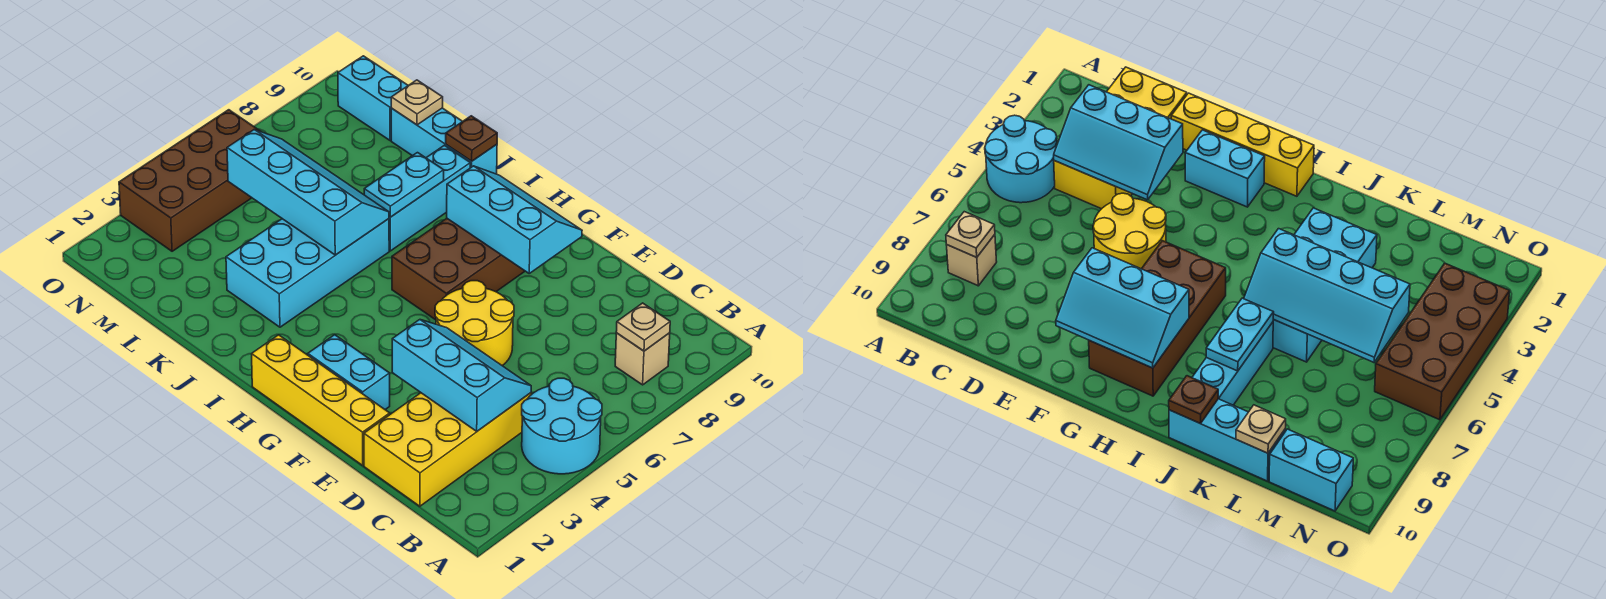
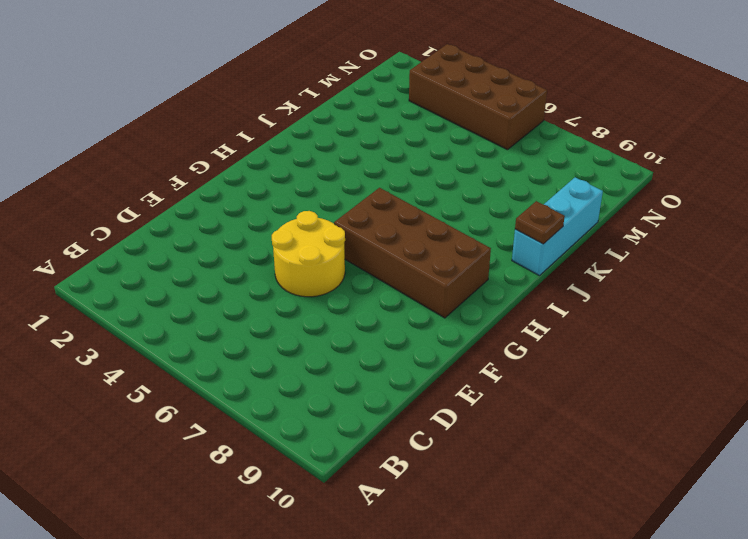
none -> cyan round brick A4:B5 level 1
none -> tan brick B8 level 1
none -> yellow brick C1:D4 level 1

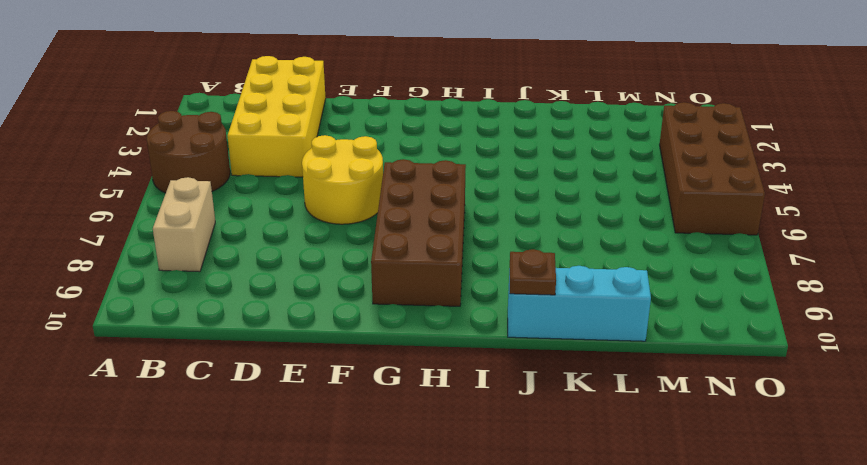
brown round brick A4:B5 level 1 -> cyan round brick A4:B5 level 1
tan brick B7:B8 level 1 -> tan brick B8 level 1
none -> yellow brick E1:H1 level 1
none -> cyan brick F2:G2 level 1
none -> cyan brick J3:K6 level 1

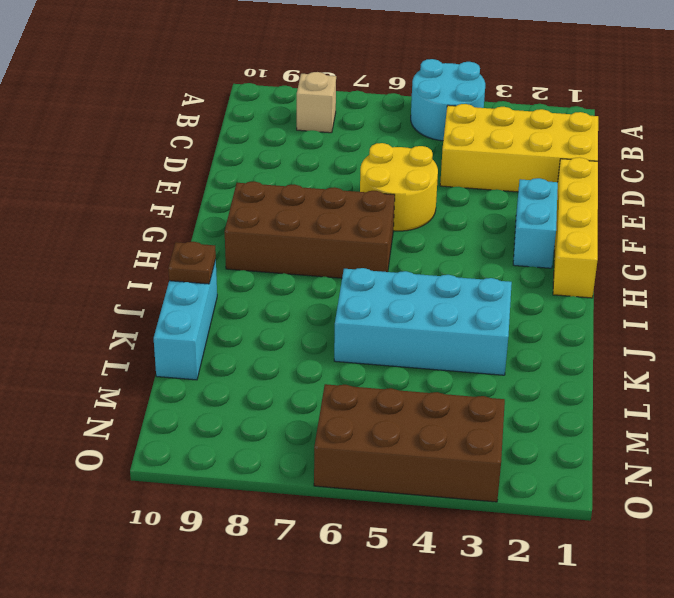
none -> cyan brick J7:J9 level 1
none -> cyan brick M10:N10 level 1
none -> tan plate B8 level 2

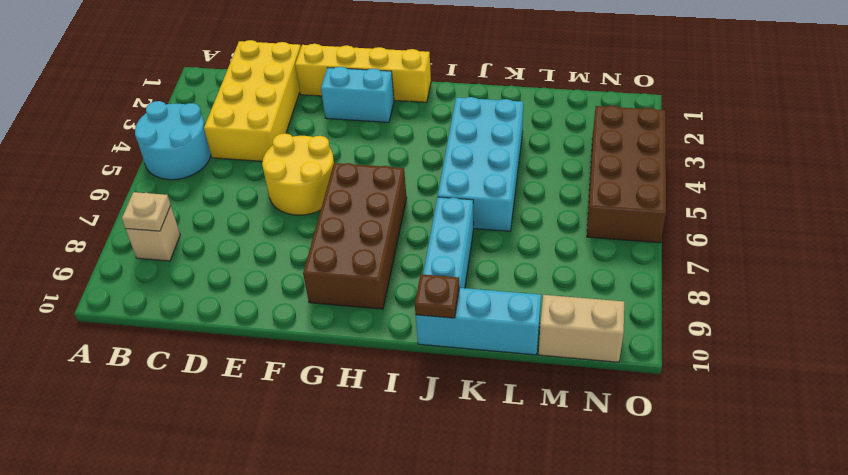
tan brick M10:N10 level 1 -> cyan brick M10:N10 level 1
none -> cyan slope C3:E4 level 2 top 3
none -> cyan slope F8:H9 level 2 top 8
none -> cyan slope J5:M6 level 2 top 5

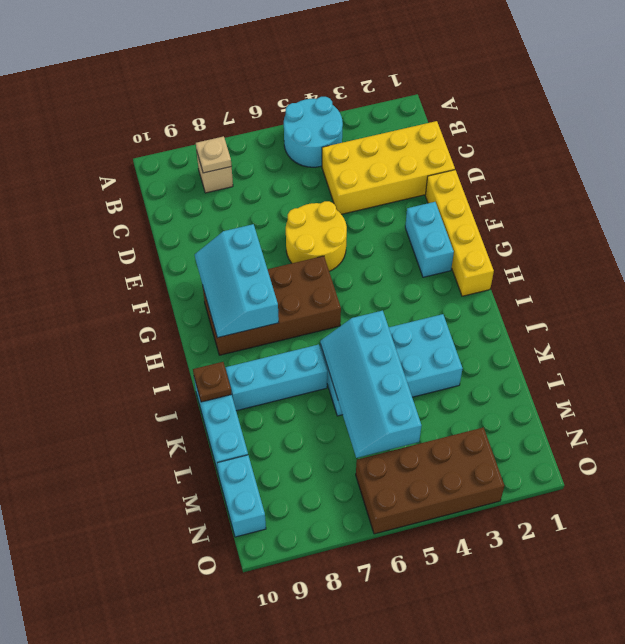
none -> cyan slope C3:E4 level 2 top 3
none -> cyan plate J7:J8 level 2
none -> tan plate L10 level 2

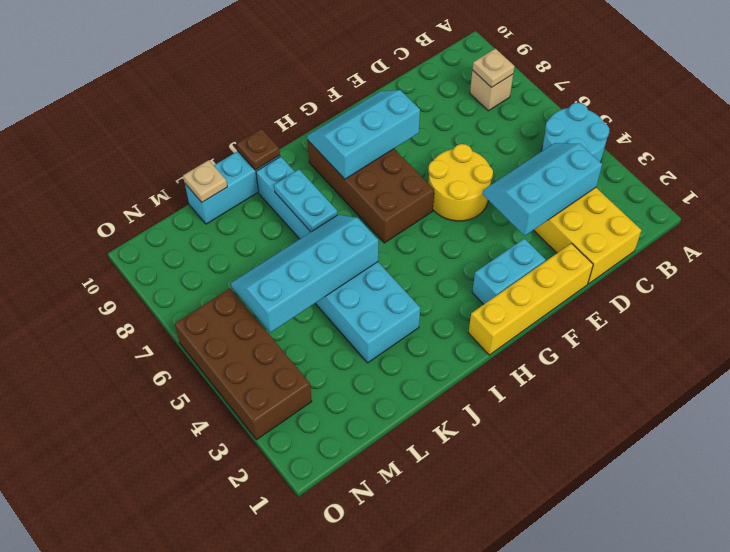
none -> cyan brick M10:N10 level 1

